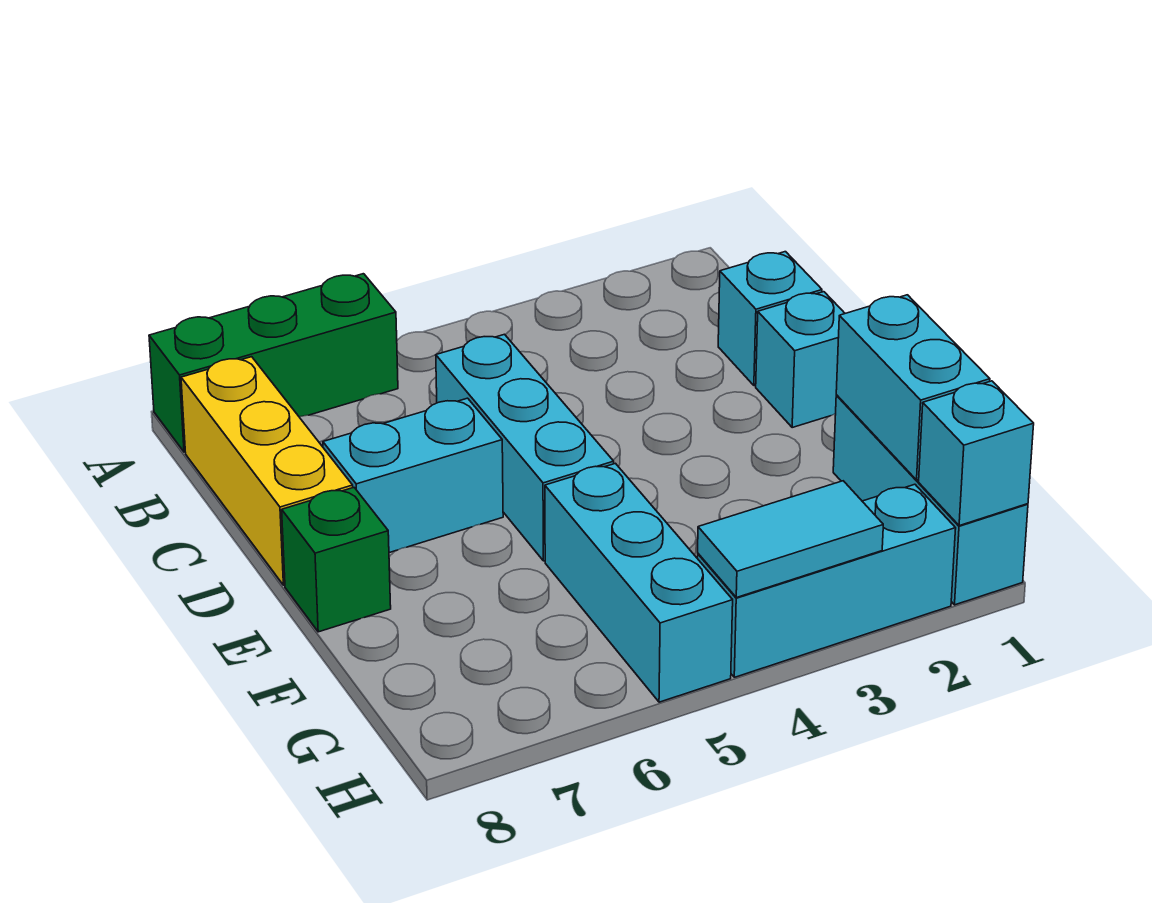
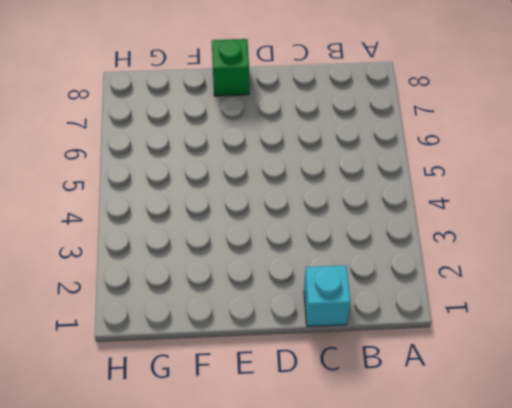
none -> green brick A6:A8 level 1
none -> yellow brick B8:D8 level 1
none -> cyan brick C5:E5 level 1

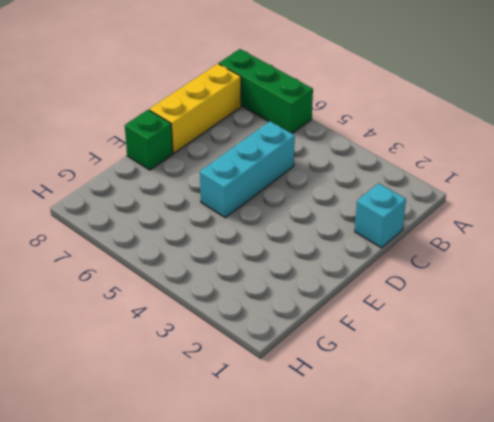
none -> cyan brick D1 level 1
none -> cyan brick D6:D7 level 1
none -> cyan brick F1:H1 level 1

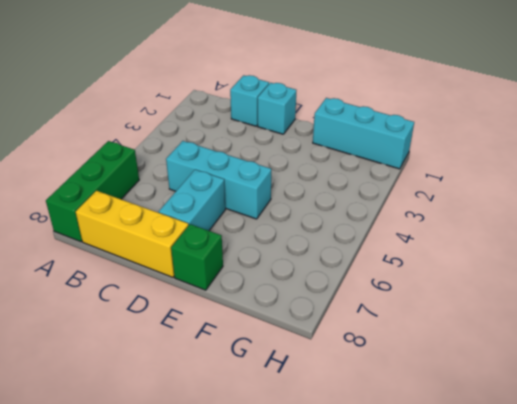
none -> cyan brick F5:H5 level 1
none -> cyan brick H2:H4 level 1
none -> cyan brick F1:G1 level 2

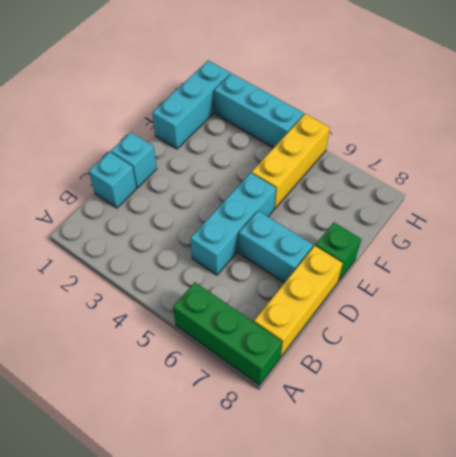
yellow brick F5:H5 level 1 -> cyan brick F5:H5 level 1
none -> cyan brick F1:G1 level 2
none -> cyan brick H1 level 2
none -> cyan tile H3:H4 level 2

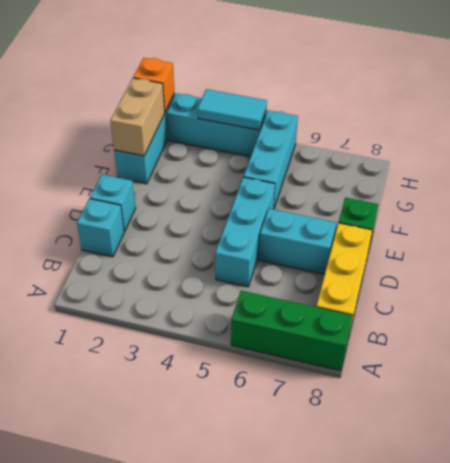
tan brick F1:G1 level 2 -> cyan brick F1:G1 level 2
orange brick H1 level 2 -> cyan brick H1 level 2

